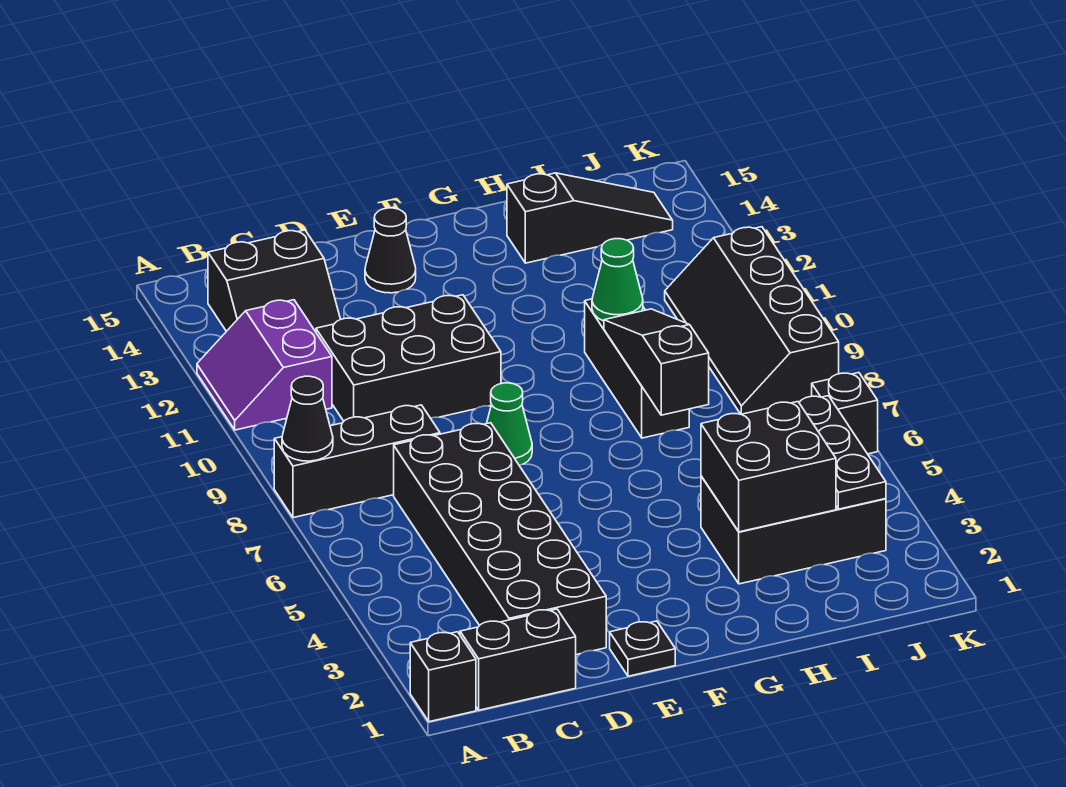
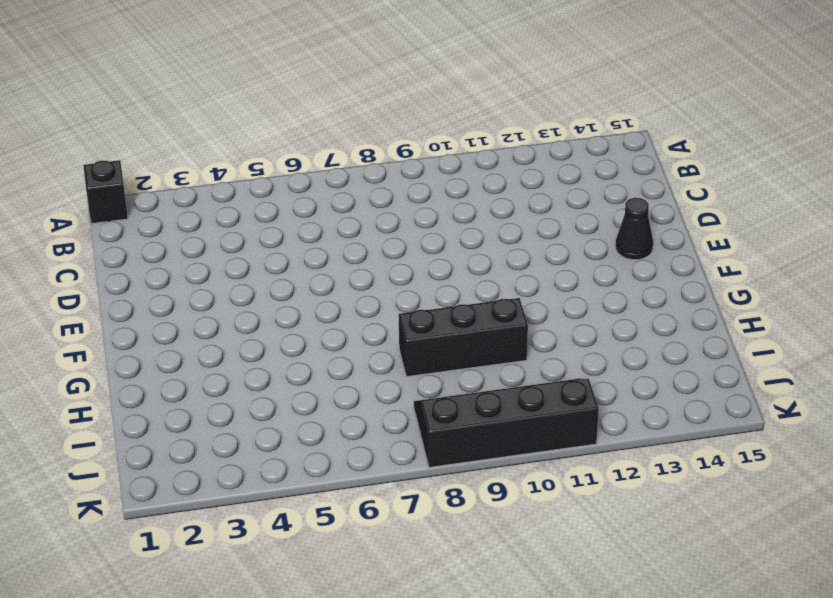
none -> black brick A8:C8 level 1
none -> purple slope A11:B12 level 1 top B
none -> black brick B1:C1 level 1

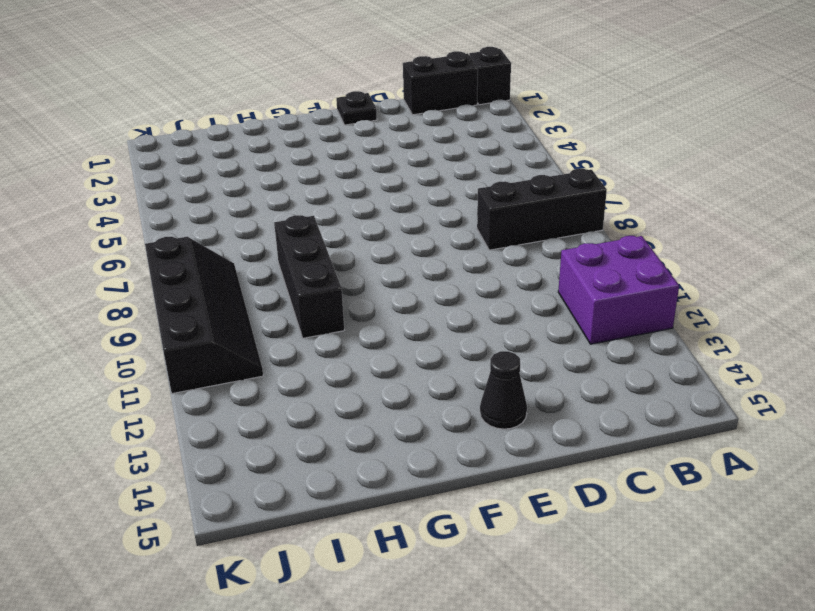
purple brick A11:B12 level 1 -> purple slope A11:B12 level 1 top B
none -> black slope B13:C14 level 1 top 14
none -> black brick C2:D7 level 1
none -> black brick C10:E11 level 1

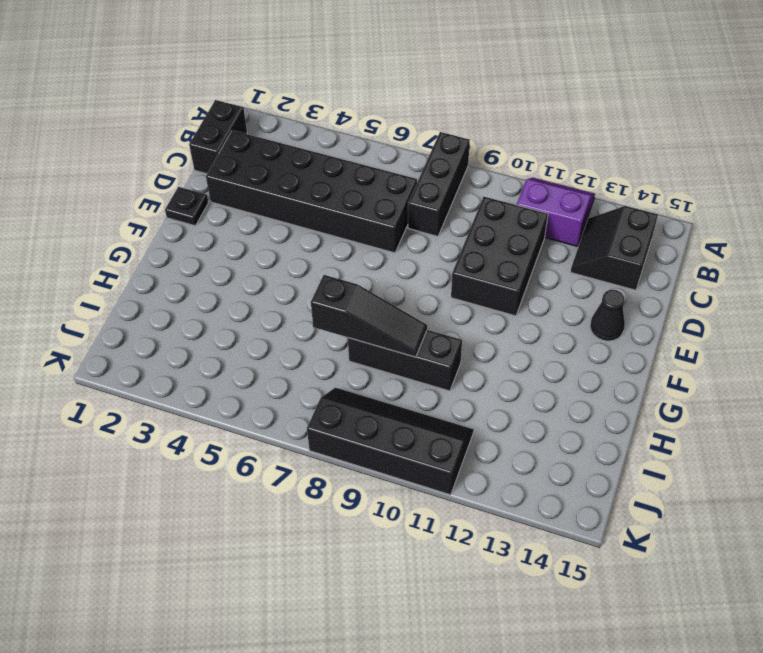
none -> black brick A1 level 1
none -> green cone E8 level 1
none -> black brick H3:J4 level 1

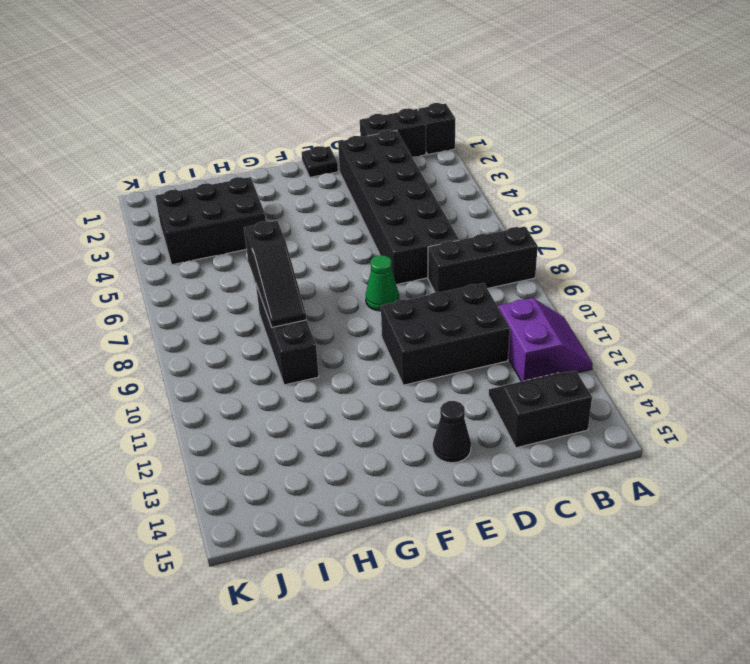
none -> black slope H14:J14 level 1 top H
none -> black slope J8:K11 level 1 top K
none -> black brick K6 level 1

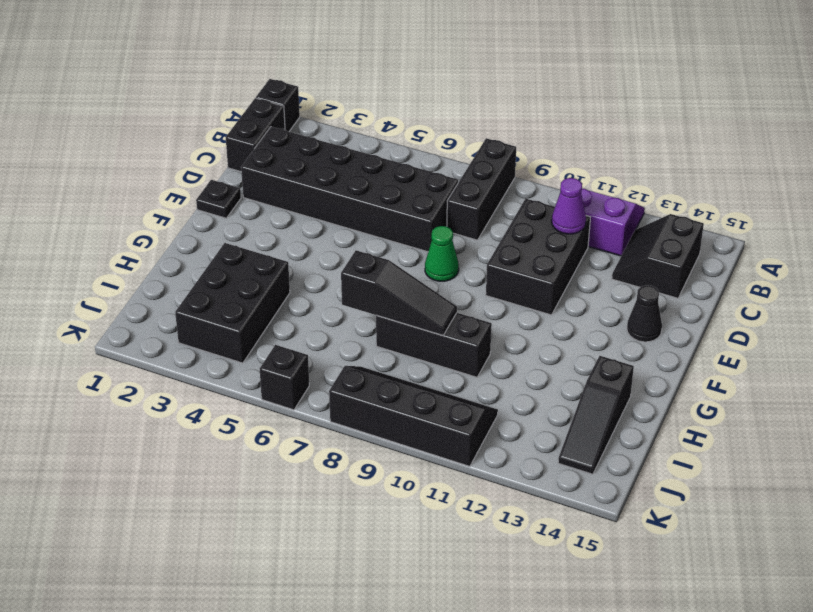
purple cone C11 level 2 -> none
none -> black cone A8 level 2
none -> black brick H3:I4 level 2
none -> green cone H10 level 2

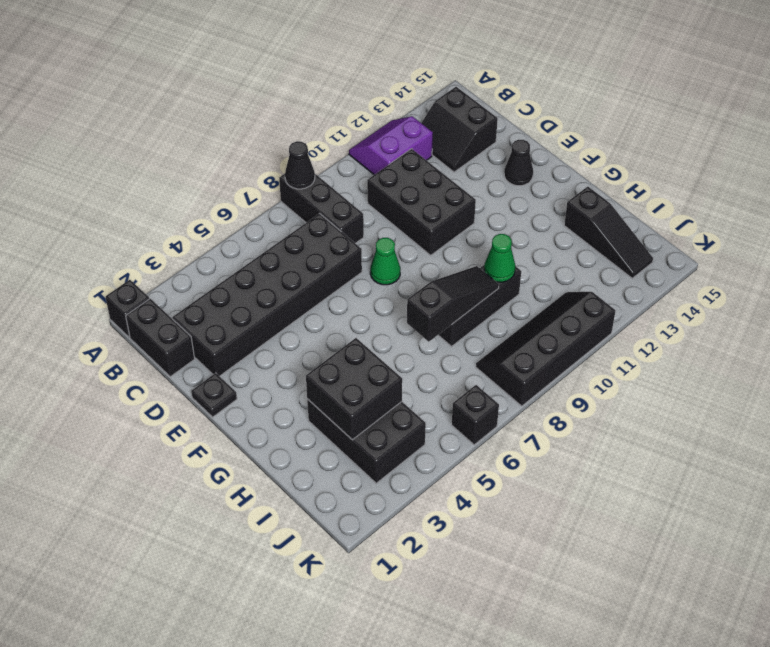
none -> black plate J3:J5 level 2

